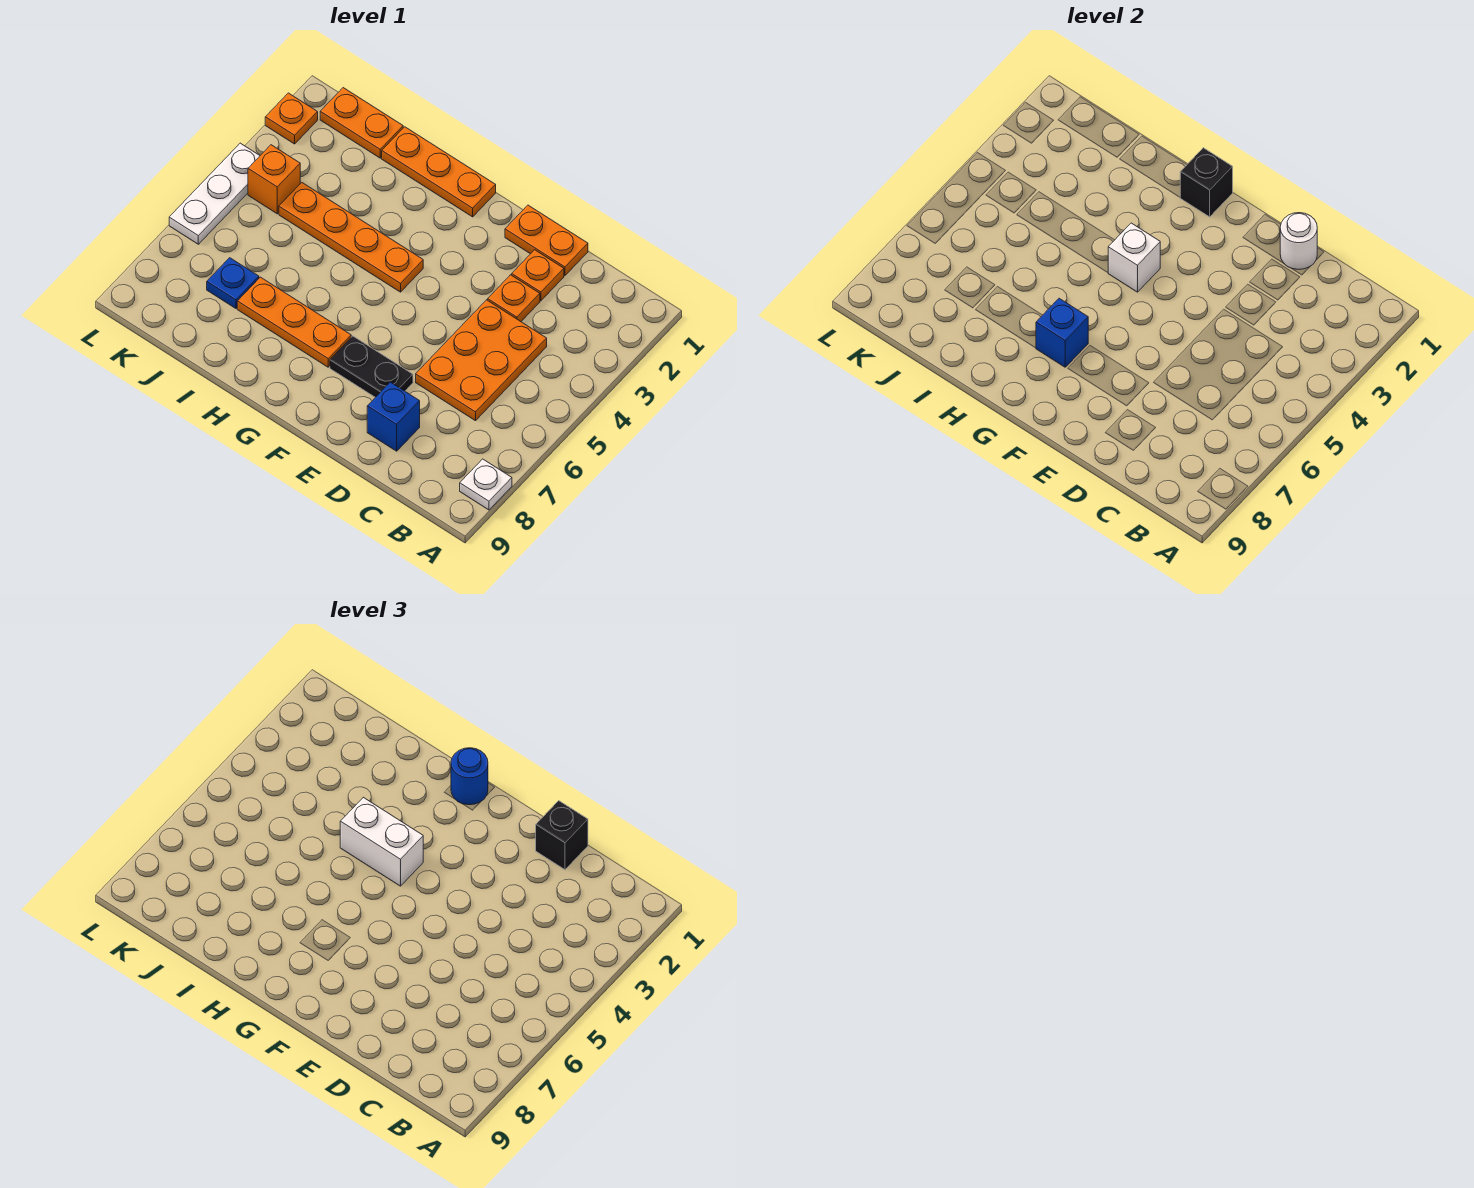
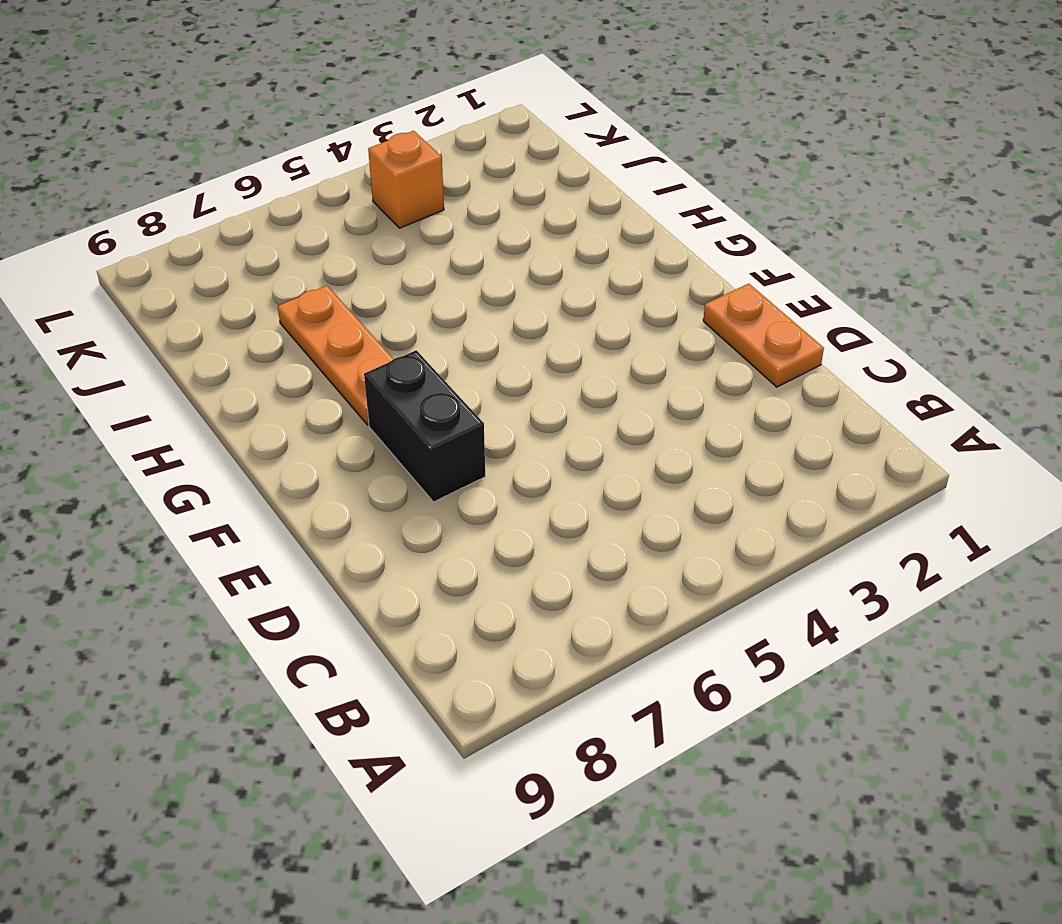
black brick E7:F7 level 1 -> black plate E7:F7 level 1
none -> white plate A8 level 1
none -> orange plate C4:D6 level 1
none -> orange plate D2 level 1

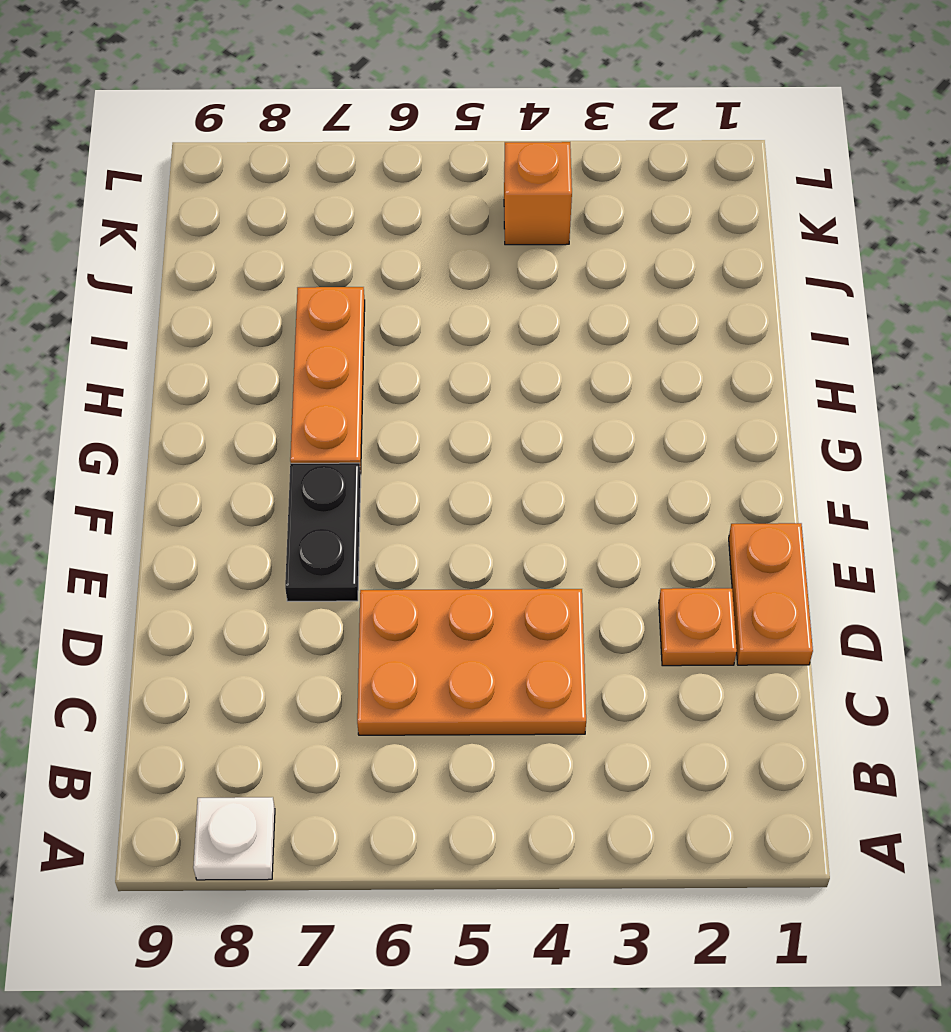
none -> orange plate D3 level 1
none -> blue brick D8 level 1
none -> orange plate G1:I1 level 1

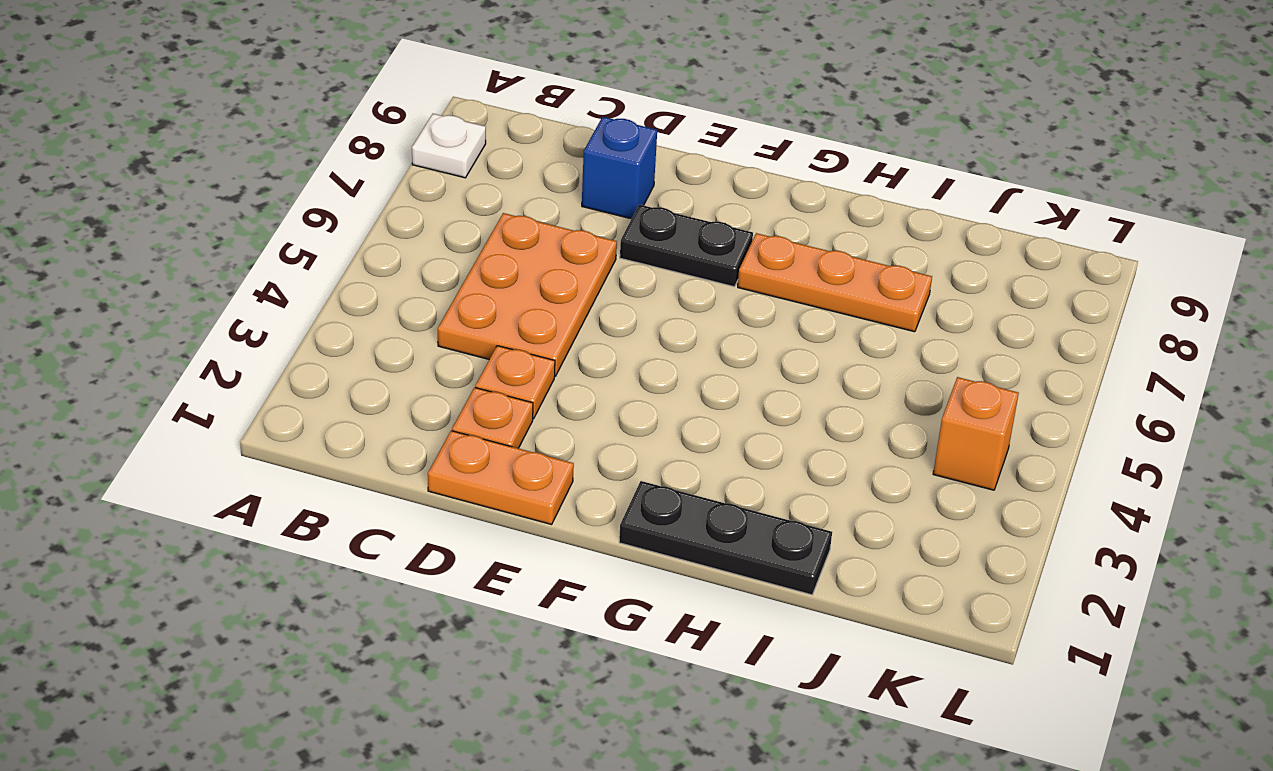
black plate G1:I1 level 1 -> orange plate G1:I1 level 1
none -> orange plate G4:J4 level 1
none -> orange plate J1:K1 level 1
none -> blue plate J7 level 1

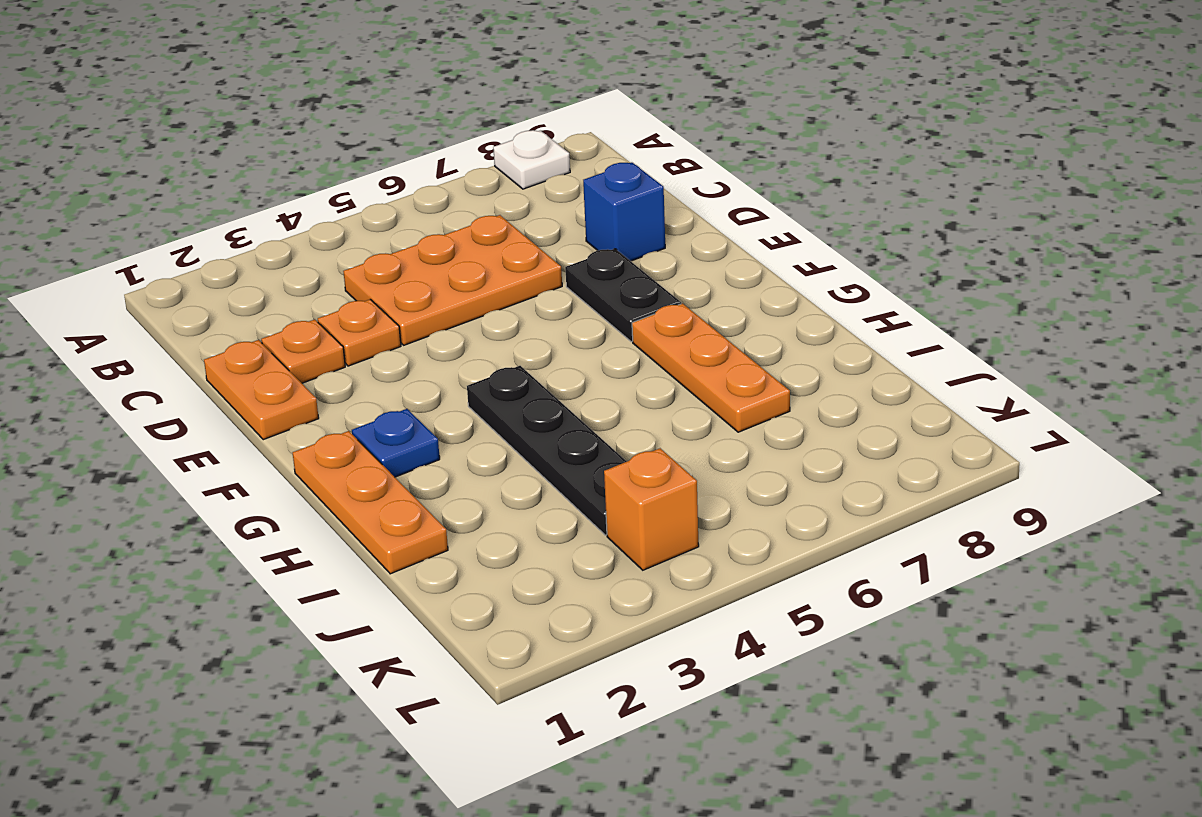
blue plate G2 level 1 -> blue plate J7 level 1
black plate G4:J4 level 1 -> orange plate G4:J4 level 1
none -> orange plate J1:K1 level 1
none -> orange plate L2 level 1
none -> white plate L4:L6 level 1

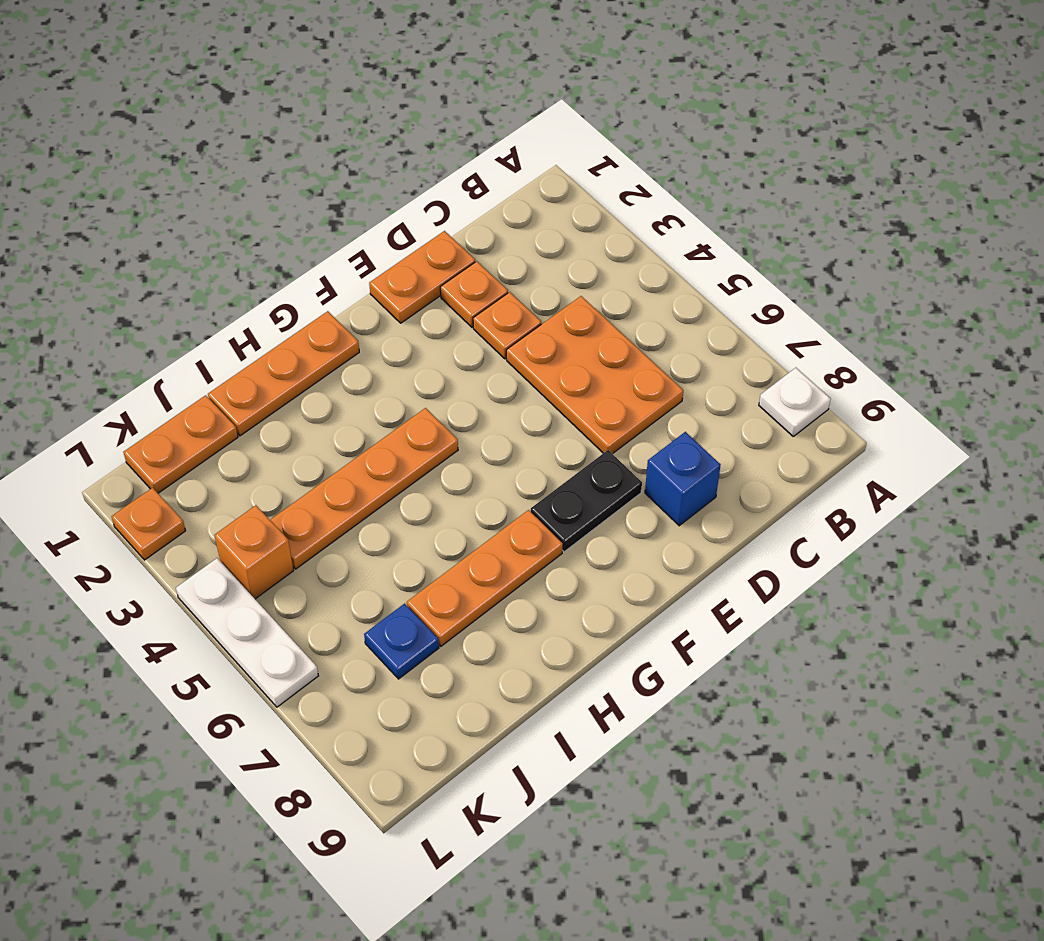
none -> white round brick D1 level 2
none -> black brick G1 level 2
none -> white brick G4 level 2

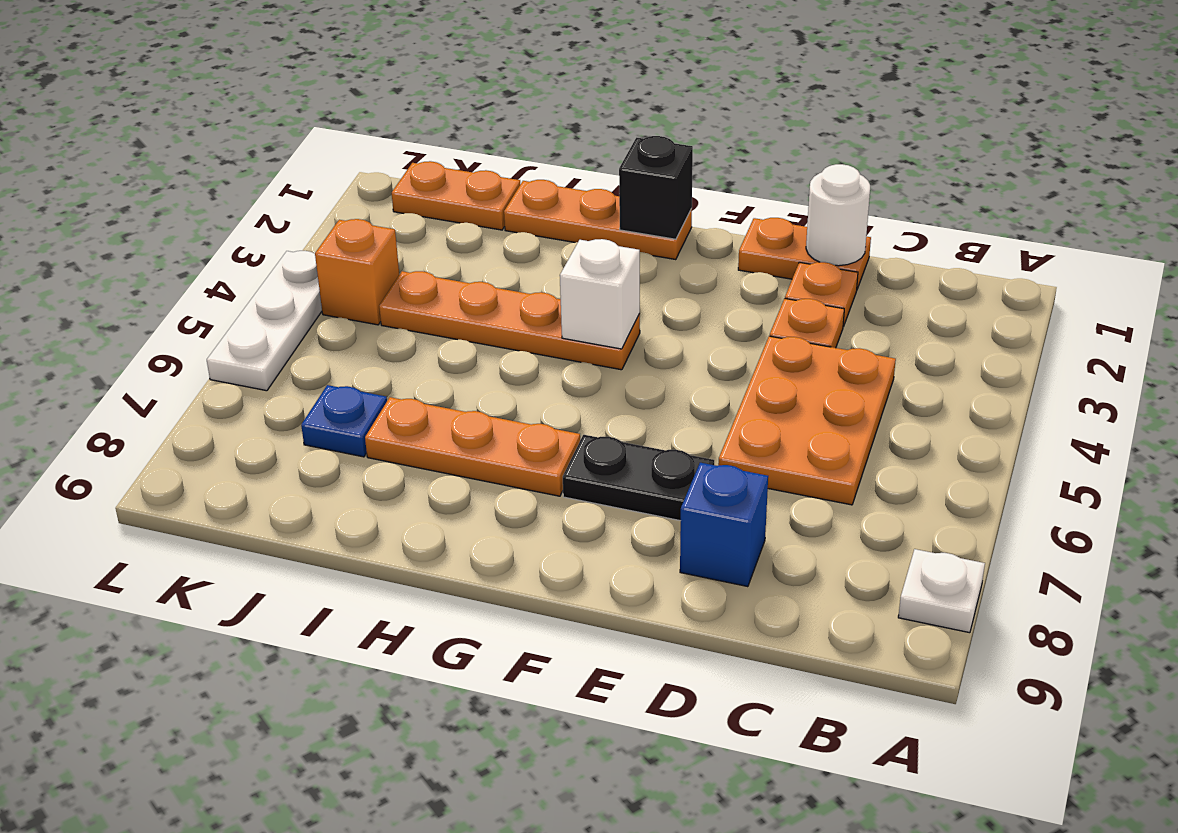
none -> orange plate L2 level 1
none -> blue brick G7 level 2
none -> black brick D1 level 3

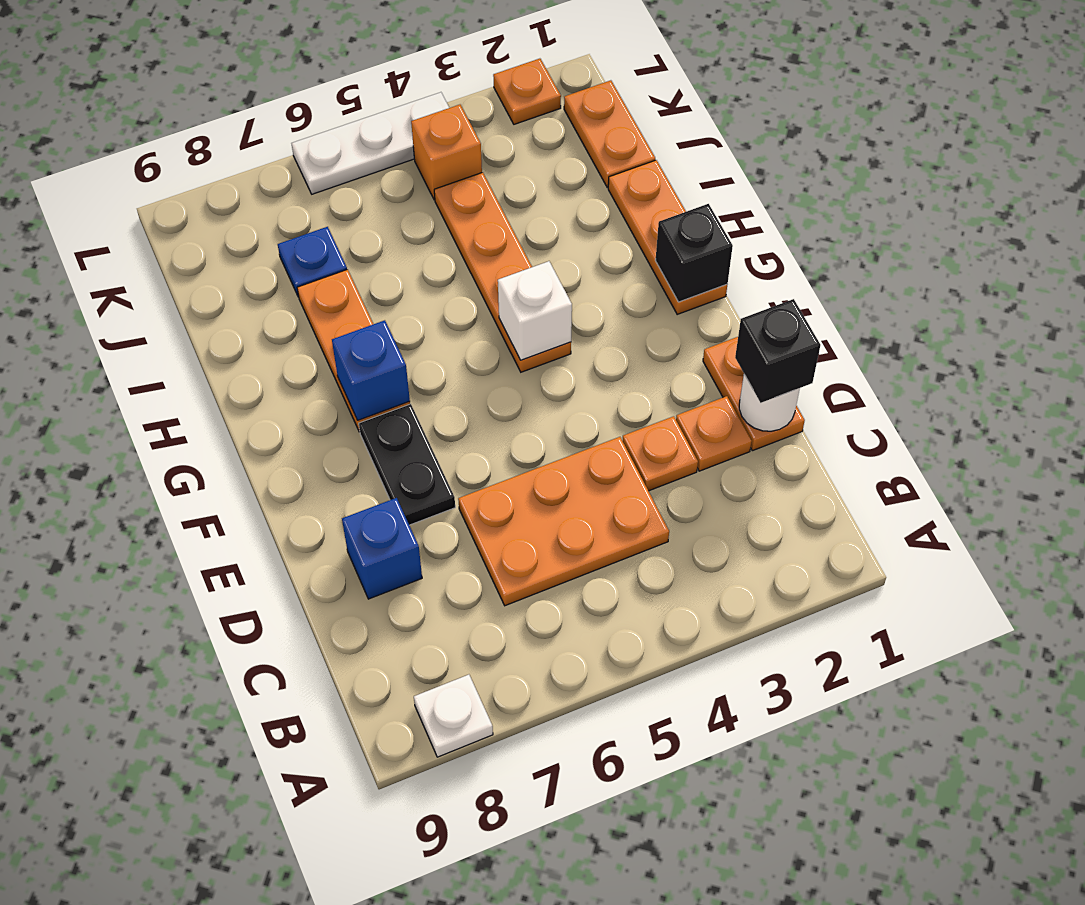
none -> blue round brick G1 level 3
none -> white brick G4:H4 level 3

